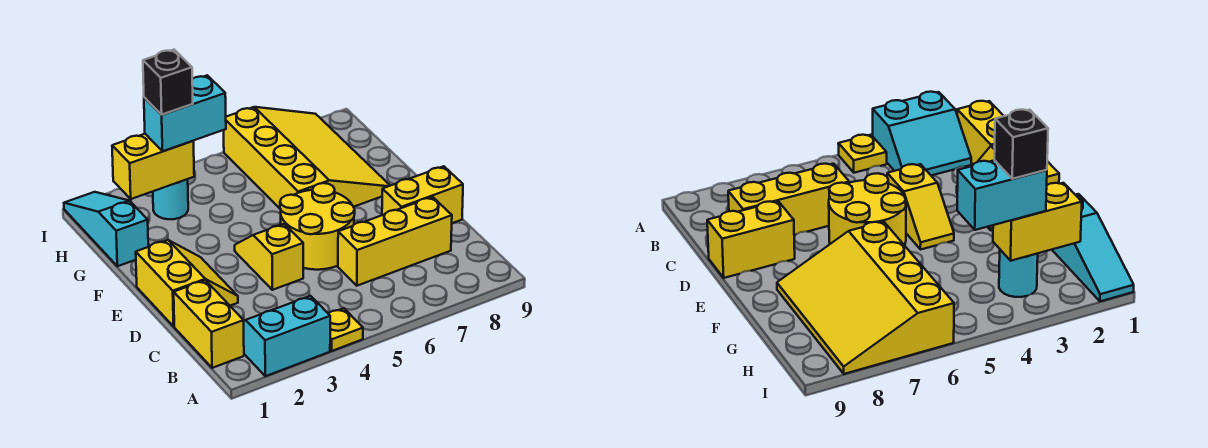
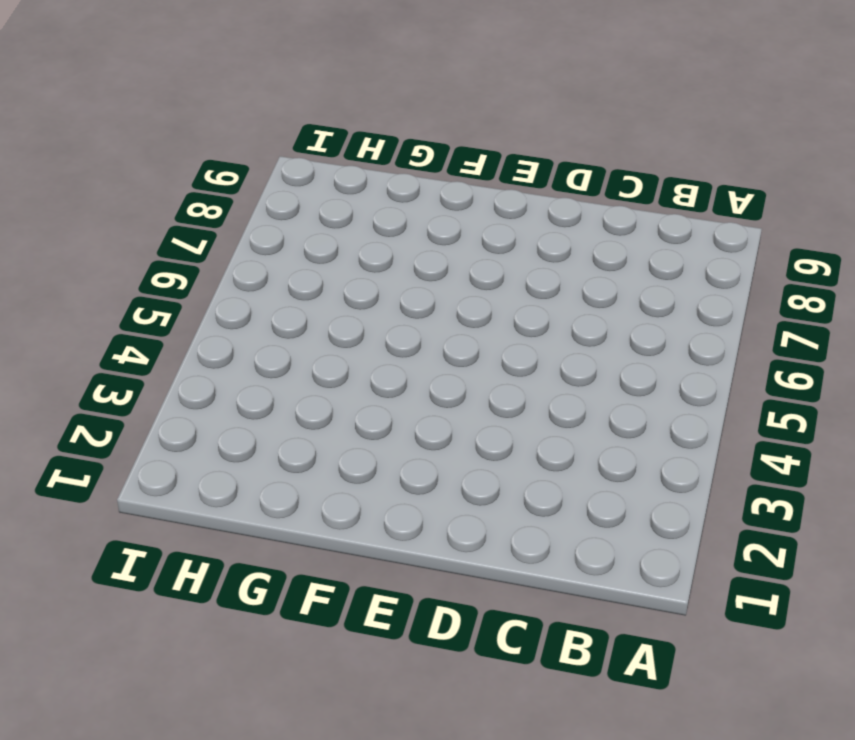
none -> cyan slope A2:B3 level 1 top A
none -> yellow plate A4 level 1
none -> yellow brick B1:C1 level 1

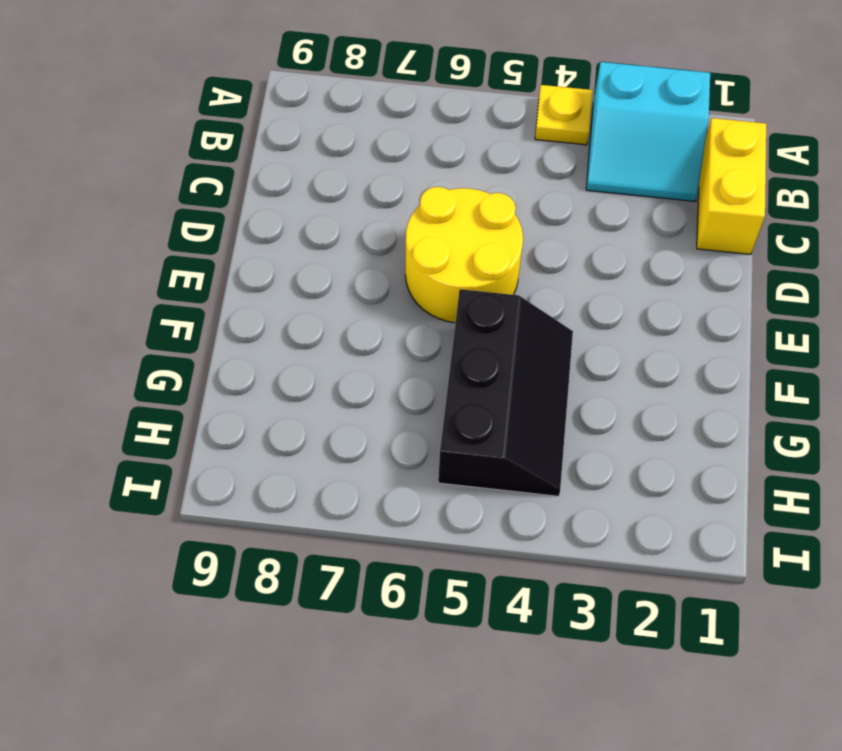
black slope F4:H5 level 1 top 5 -> none
none -> yellow brick C6:C8 level 1
none -> yellow slope D1:E2 level 1 top 1
none -> yellow slope D4:E4 level 1 top D

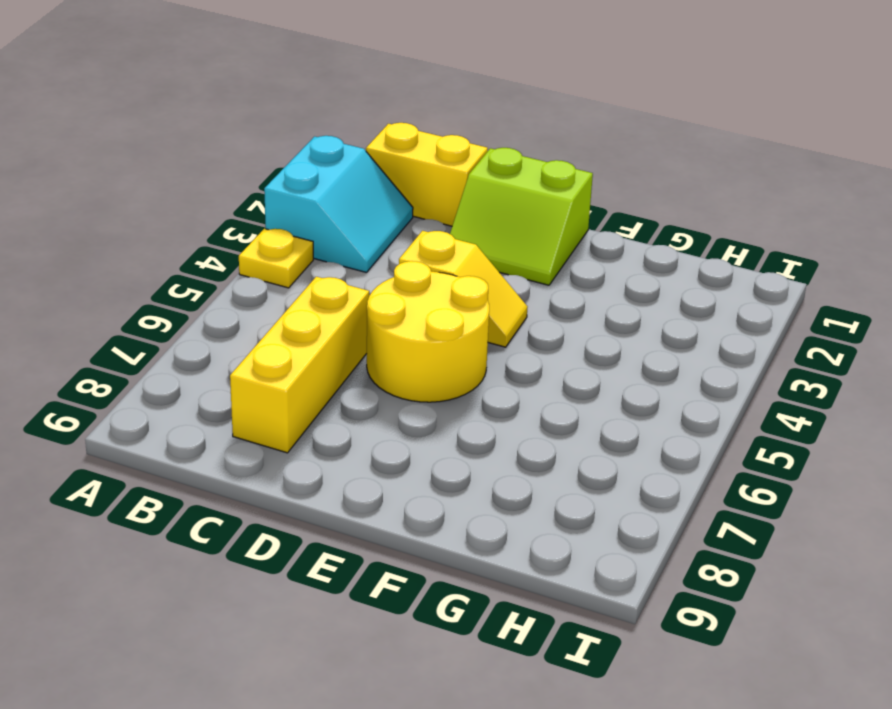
lime slope D1:E2 level 1 top 1 -> yellow slope D1:E2 level 1 top 1
none -> yellow brick D8:D9 level 1
none -> yellow slope F6:I8 level 1 top 6
none -> cyan slope G1:I1 level 1 top G

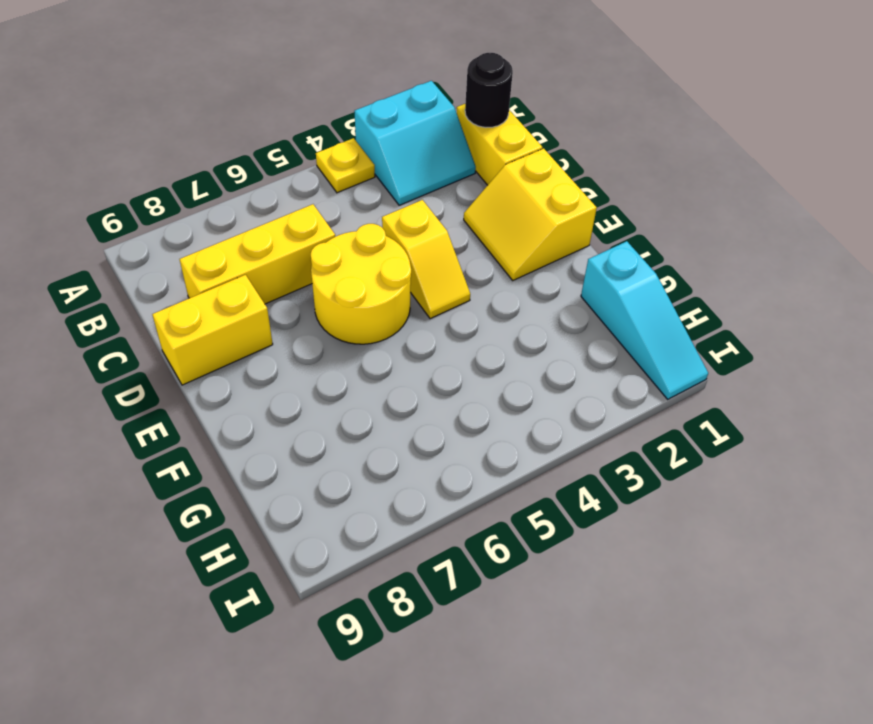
black round brick B1 level 2 -> none
none -> yellow slope F6:I8 level 1 top 6
none -> cyan round brick H3 level 1
none -> yellow brick H2:H3 level 2

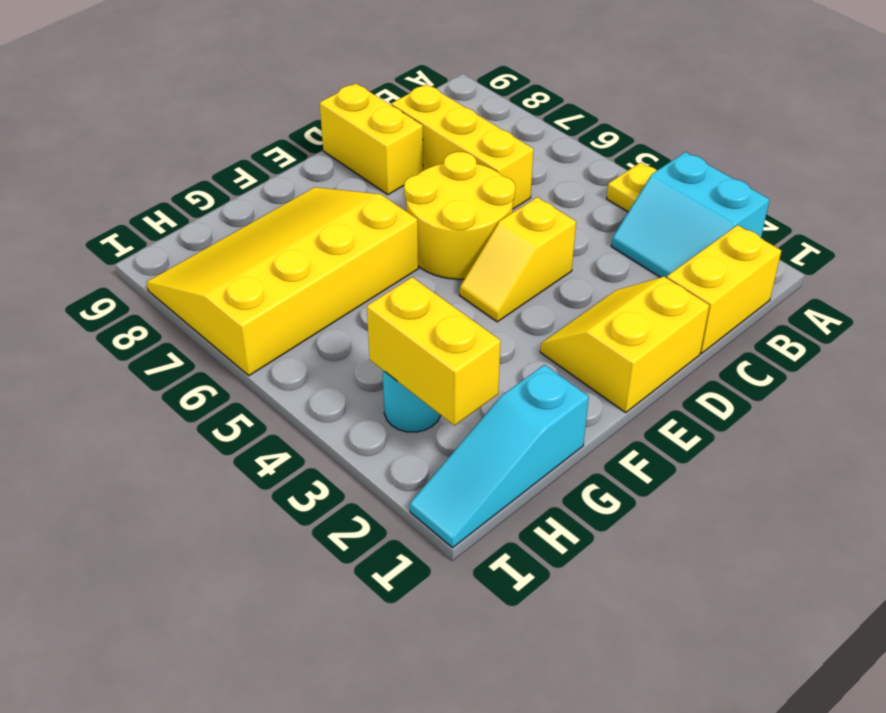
none -> cyan brick H3:H4 level 3
none -> black brick H3 level 4

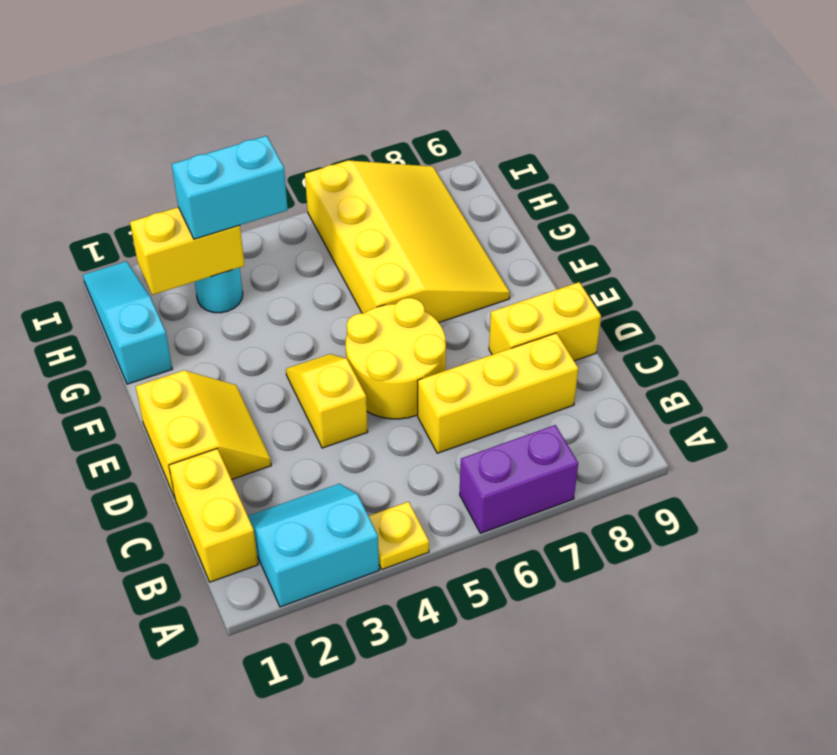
purple brick A6:A7 level 1 -> none
none -> black brick H3 level 4

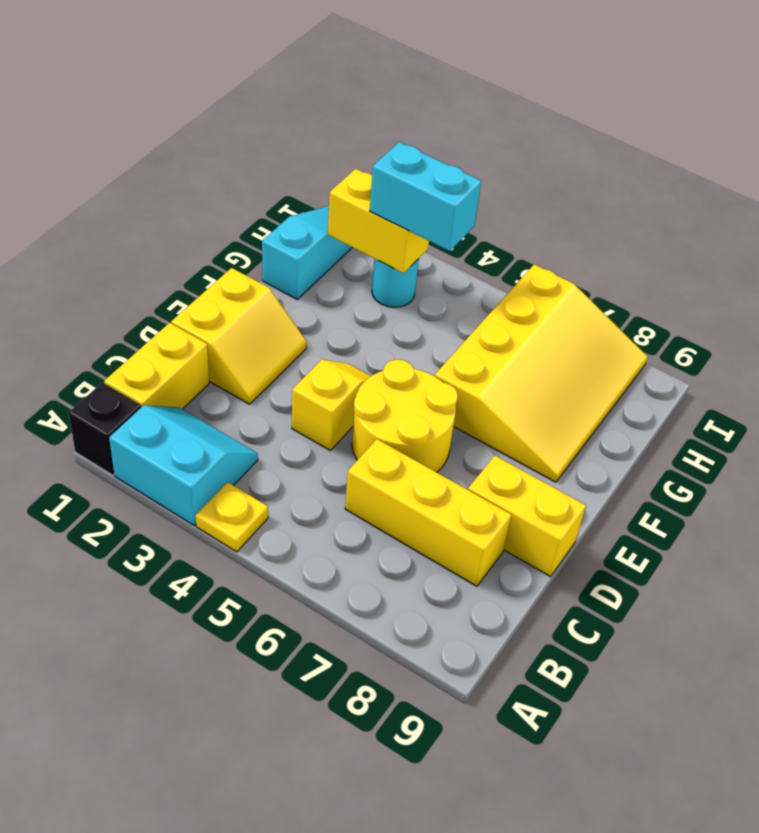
black brick A1 level 1 -> black brick H3 level 4

